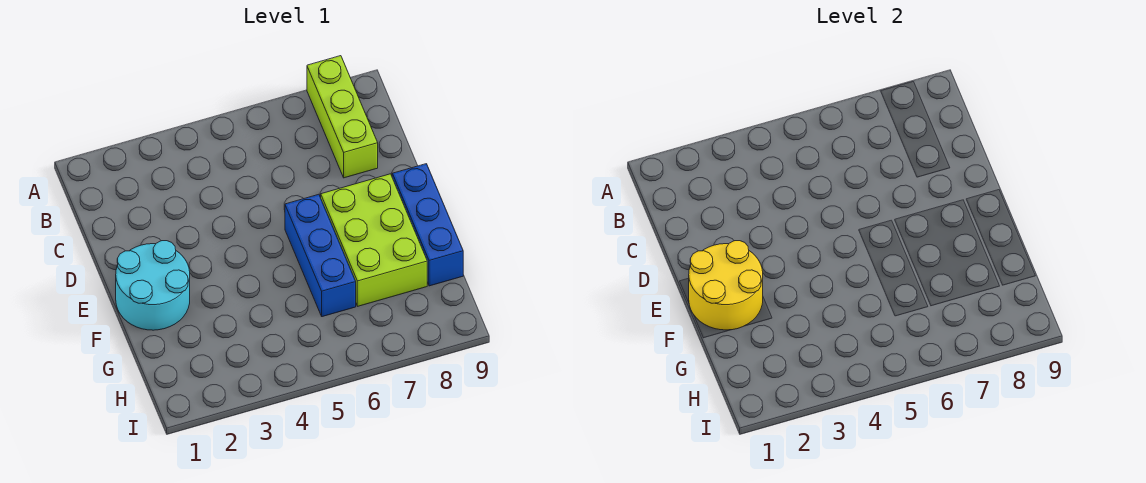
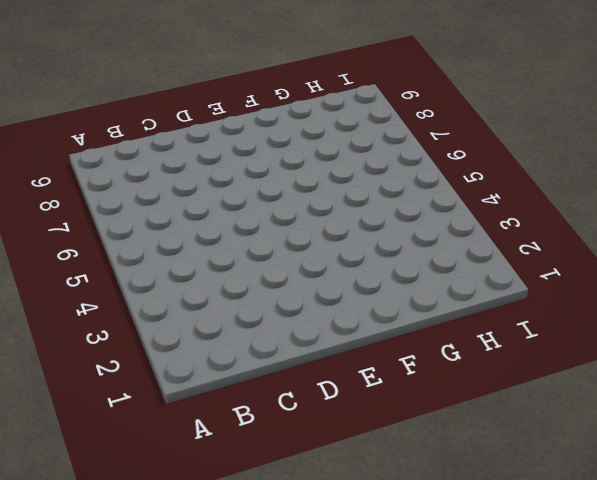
none -> lime brick A8:C8 level 1
none -> cyan round brick E1:F2 level 1

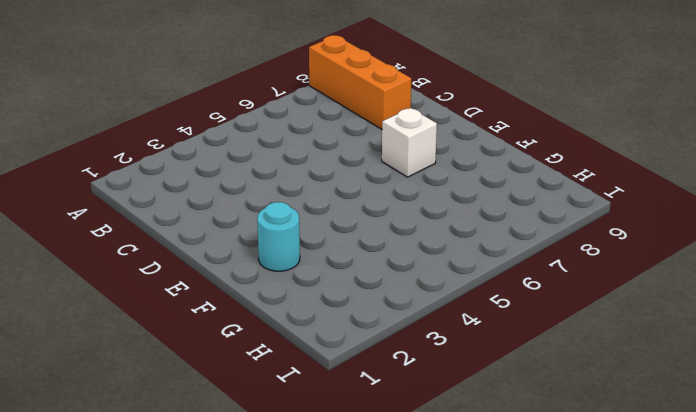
orange brick A8:C8 level 1 -> lime brick A8:C8 level 1
white brick E7 level 1 -> lime brick E7:G8 level 1
cyan round brick F2 level 1 -> cyan round brick E1:F2 level 1
none -> blue brick E6:G6 level 1
none -> blue brick E9:G9 level 1

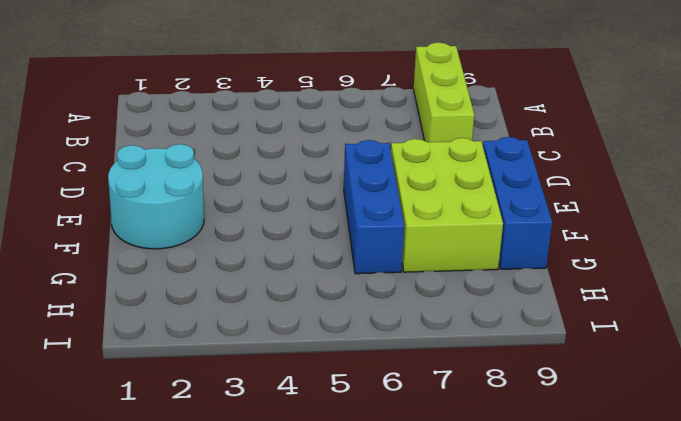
none -> yellow round brick E1:F2 level 2

